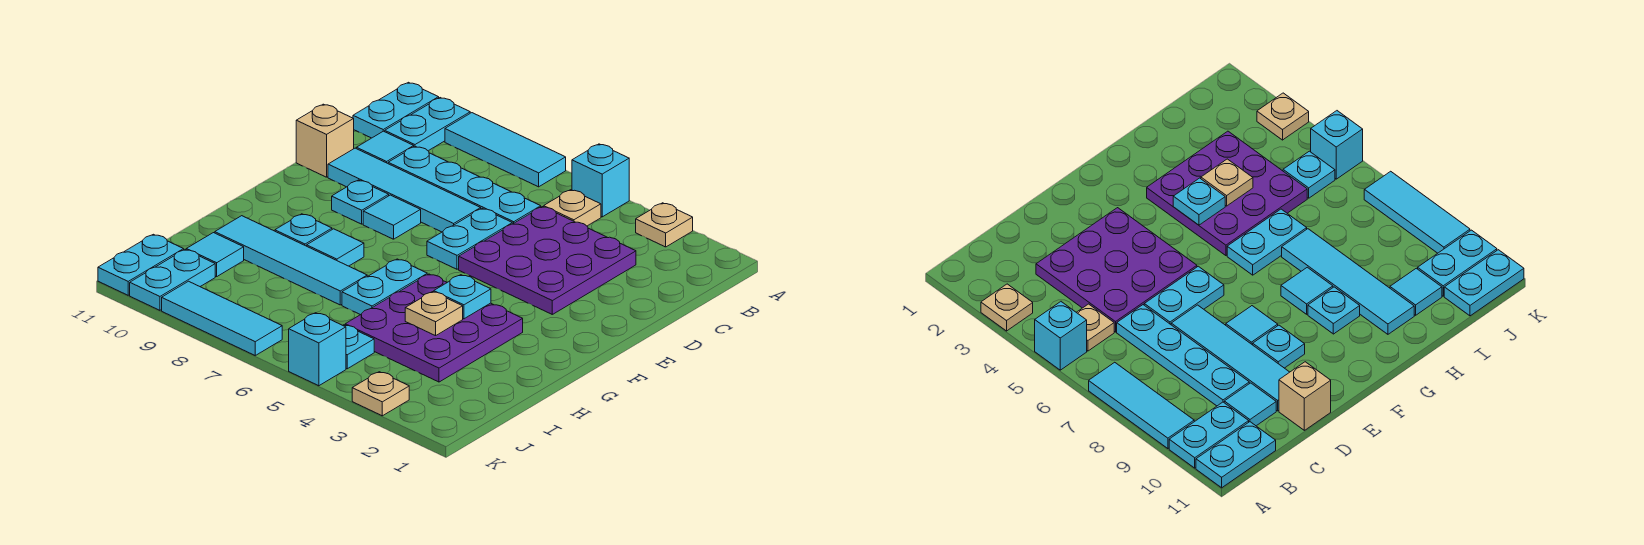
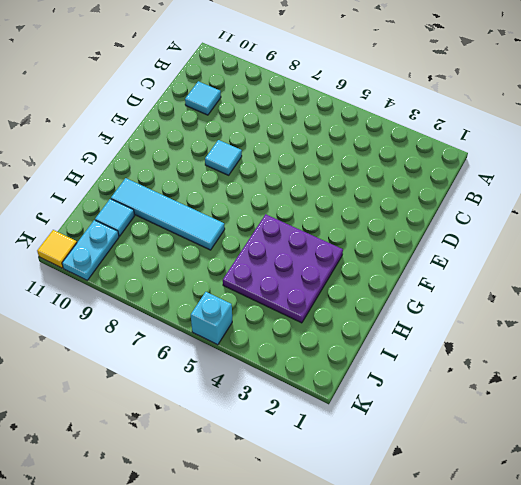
yellow tile K11 level 1 -> cyan plate J11:K11 level 1
none -> tan plate A3 level 1
none -> cyan brick A5 level 1
none -> cyan tile A7:A9 level 1

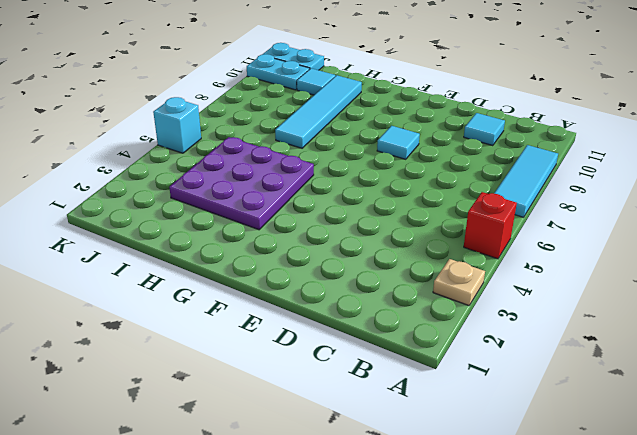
red brick A5 level 1 -> cyan brick A5 level 1
none -> cyan plate A10:B10 level 1
none -> cyan plate A11:B11 level 1
none -> tan plate B5 level 1

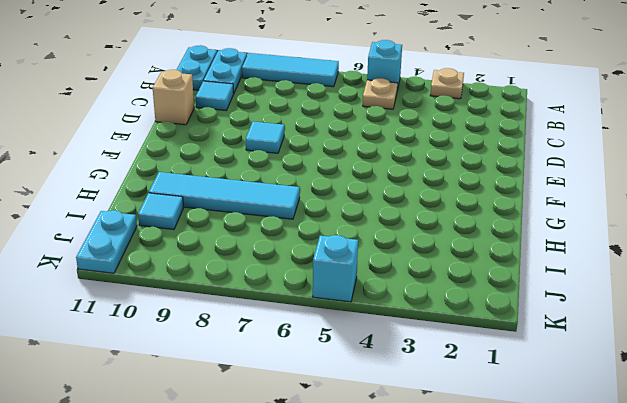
none -> purple plate C3:E5 level 1
none -> cyan plate C6:C9 level 1
none -> cyan plate D6:E6 level 1

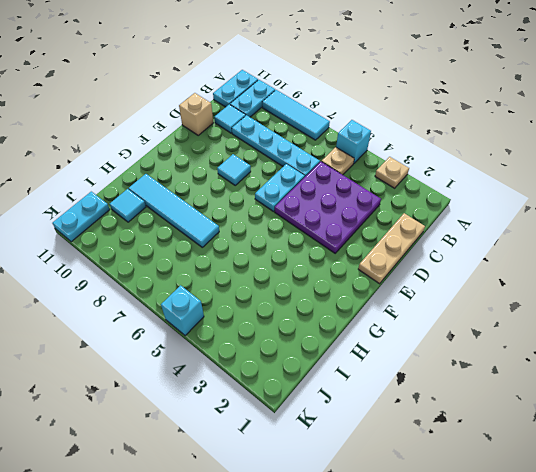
tan plate C1:E1 level 1 -> none
none -> cyan tile D7:D10 level 1
none -> cyan plate E9 level 1
none -> purple plate G3:I5 level 1

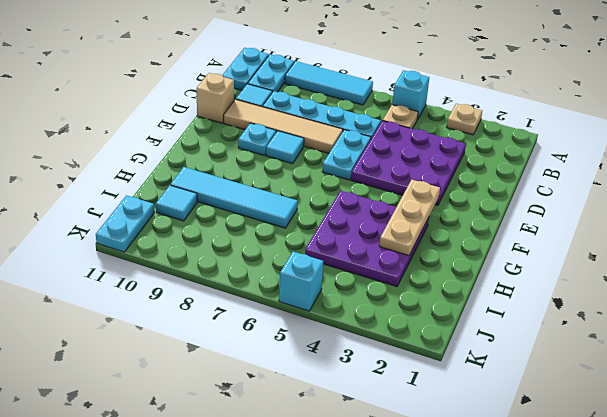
tan tile D7:D10 level 1 -> cyan tile D7:D10 level 1
tan plate F3:H3 level 2 -> none
none -> cyan plate G6:H6 level 1
none -> cyan tile G8 level 1
none -> cyan plate G9 level 1

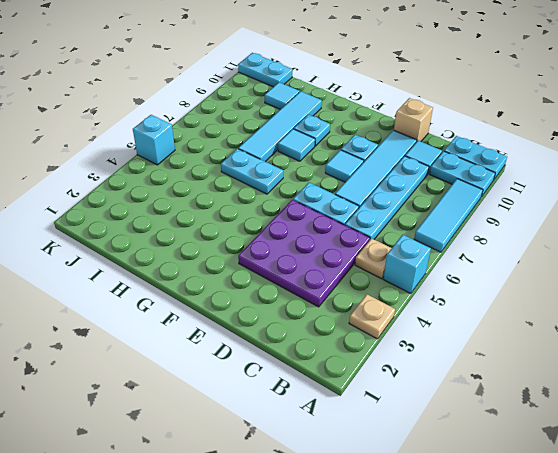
none -> purple plate G3:I5 level 1
none -> cyan plate J5 level 1
none -> cyan plate J10:K10 level 1

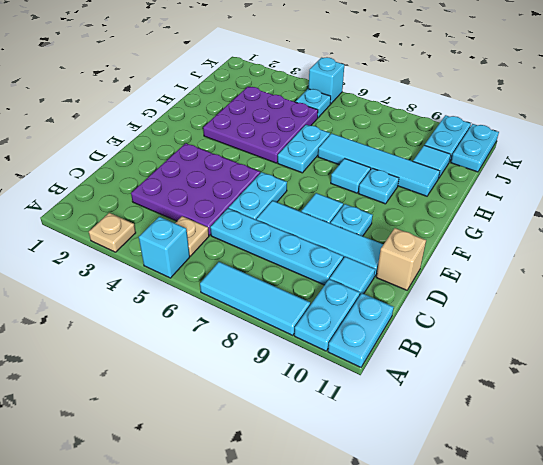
none -> tan plate K3 level 1
none -> cyan tile K7:K9 level 1
none -> cyan plate G4 level 2

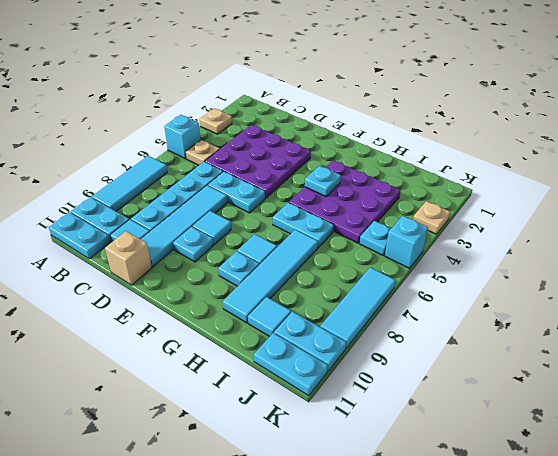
none -> tan plate H4 level 2

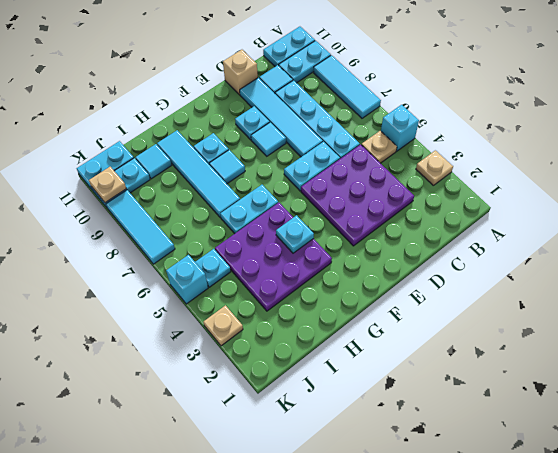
tan plate K10 level 2 -> tan plate H4 level 2

